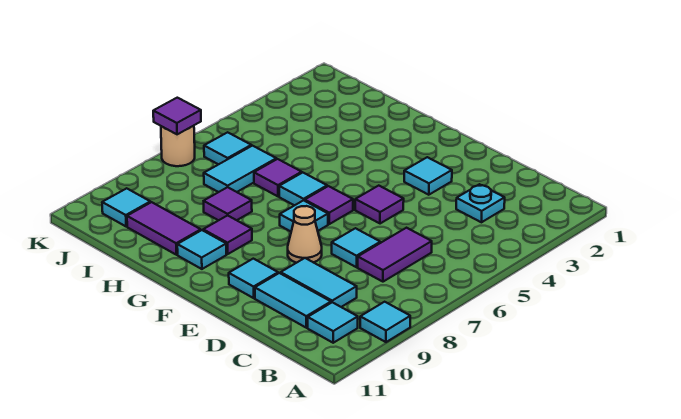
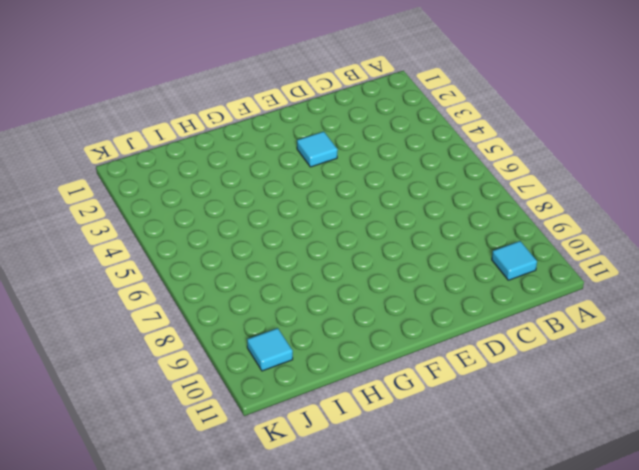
none -> cyan tile A9 level 1
none -> cyan plate C3 level 1
none -> purple tile C6:C7 level 1

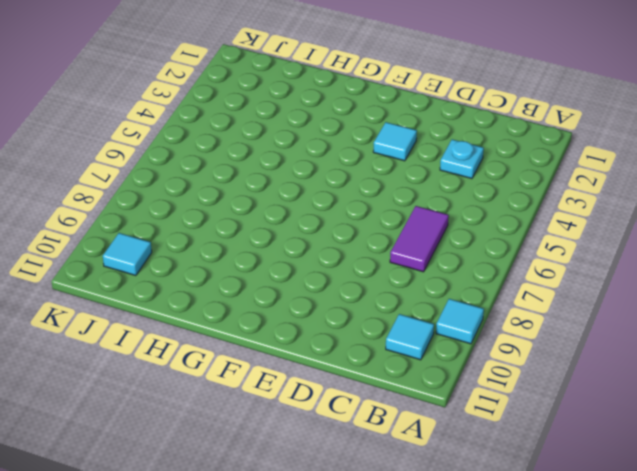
none -> cyan tile C9:D9 level 1
none -> cyan tile C10:D10 level 1
none -> cyan tile D7 level 1

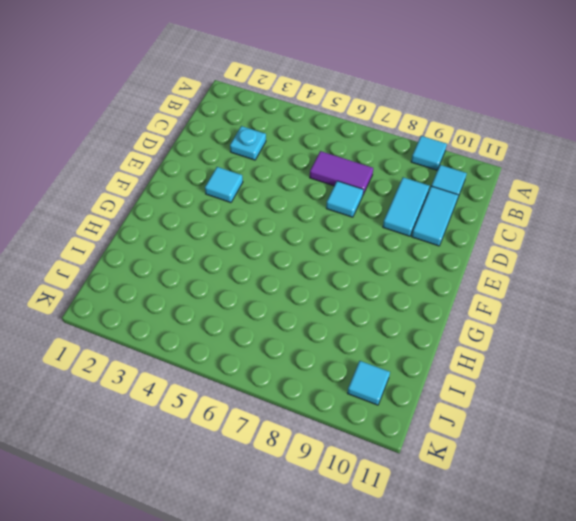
none -> purple tile E5 level 1
none -> tan cone E8 level 1
none -> cyan tile E10 level 1

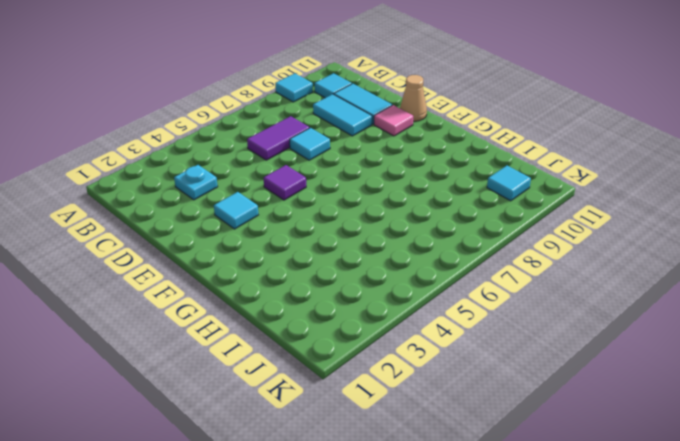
pink tile E10 level 1 -> cyan tile E10 level 1
tan cone E11 level 1 -> tan cone E8 level 1
none -> purple tile F6 level 1
none -> cyan tile F7 level 1
none -> cyan tile G6 level 1

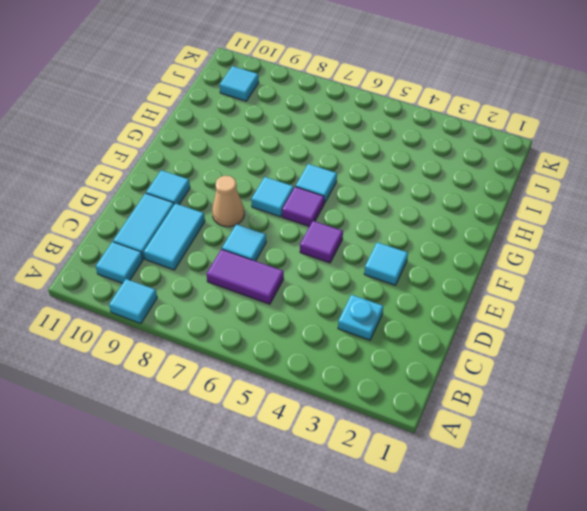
none -> purple tile G9 level 1
none -> cyan tile G10 level 1
none -> purple tile H6 level 1

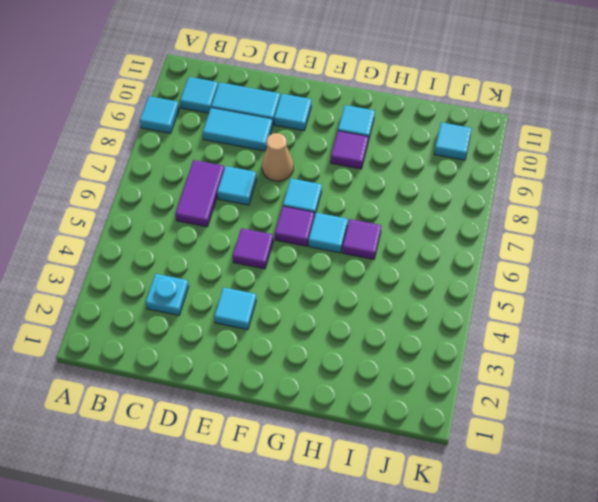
none -> purple tile H8 level 1
none -> purple tile H10:I10 level 1
none -> cyan tile I6:I7 level 1

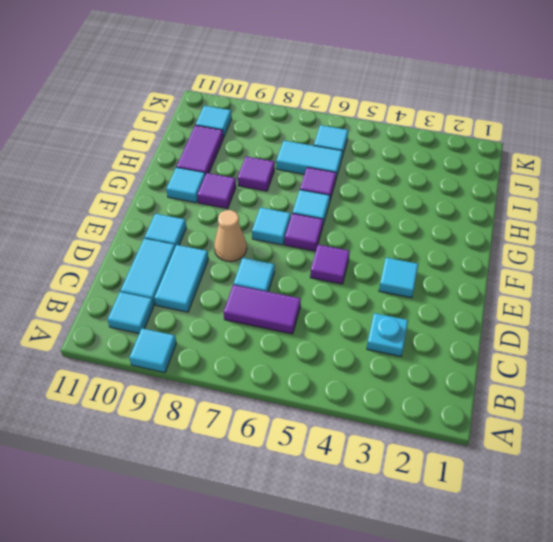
none -> tan round brick K7 level 1
none -> purple tile K7 level 2

